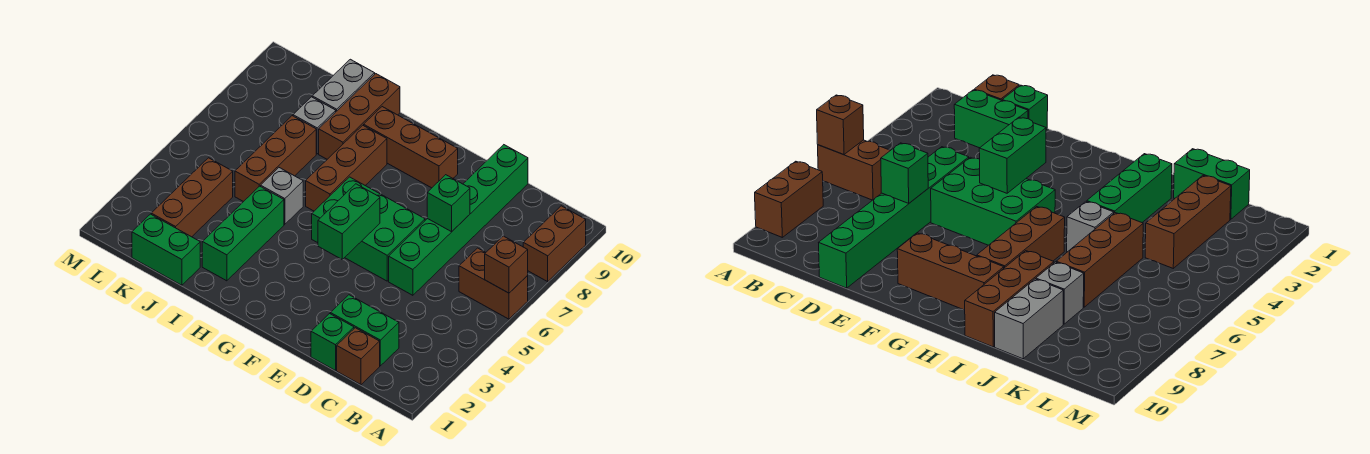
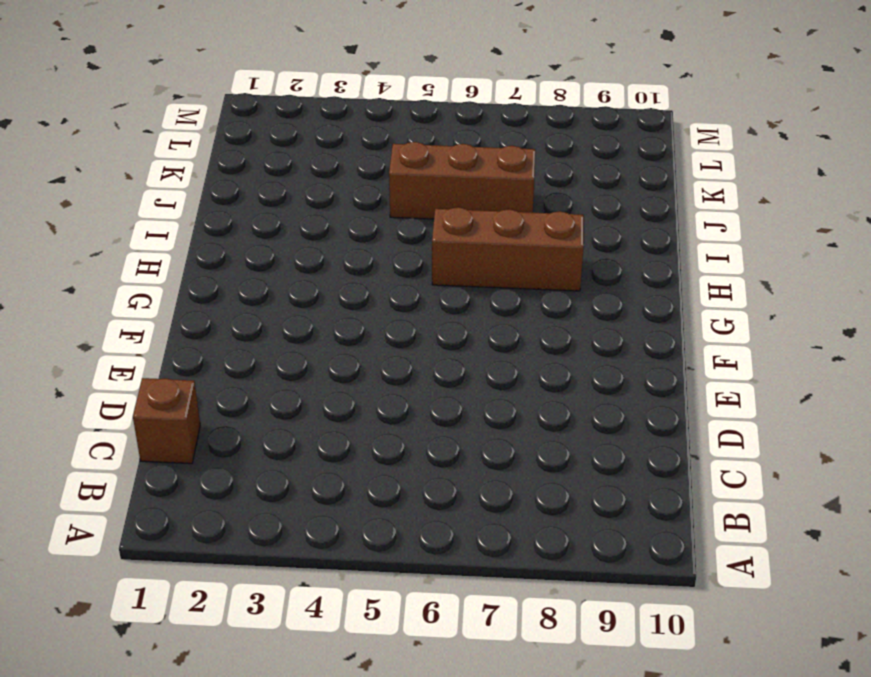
none -> brown brick A6:B6 level 1
none -> brown brick A8:A9 level 1
none -> green brick C2:D2 level 1

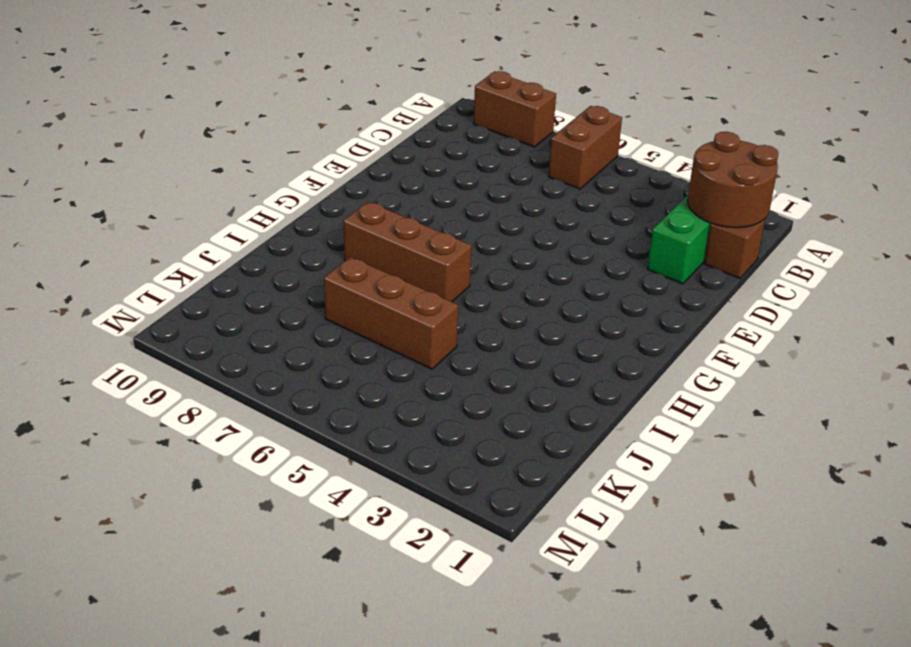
brown round brick B1:C2 level 2 -> none
none -> green brick D1 level 1
none -> green brick D5:D10 level 1
none -> green brick E5:G6 level 1

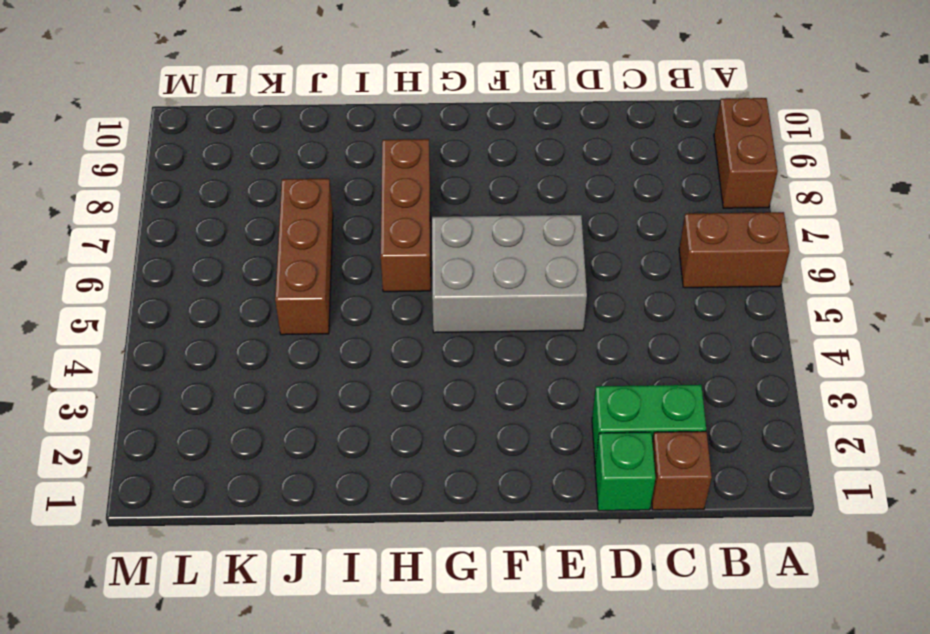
grey brick E5:G6 level 1 -> green brick E5:G6 level 1
none -> green brick D5:D10 level 1
none -> brown brick F9:H9 level 1
none -> green brick I2:I4 level 1

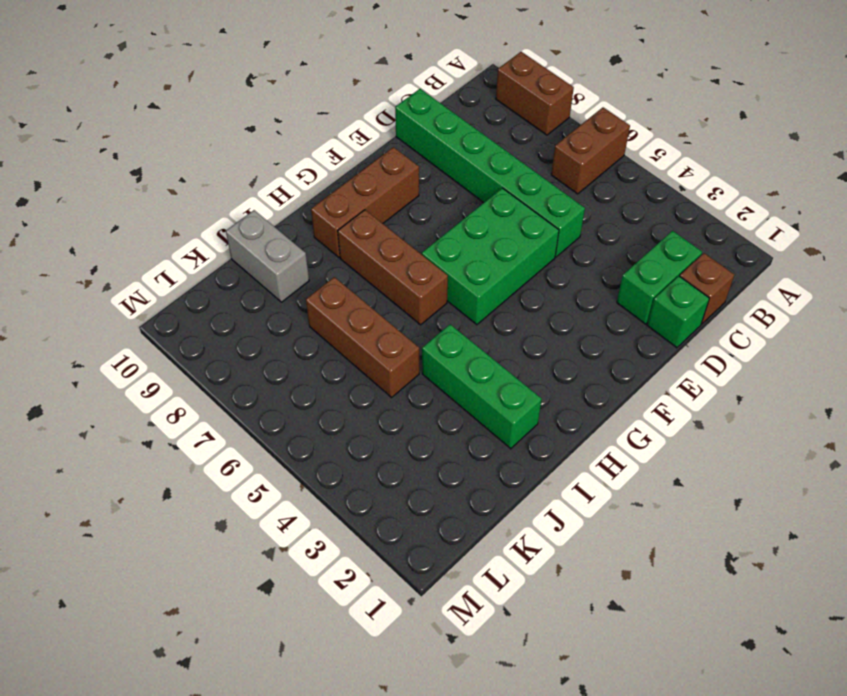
none -> grey brick I5 level 1
none -> brown brick I8:I10 level 1
none -> green brick J1:K1 level 1

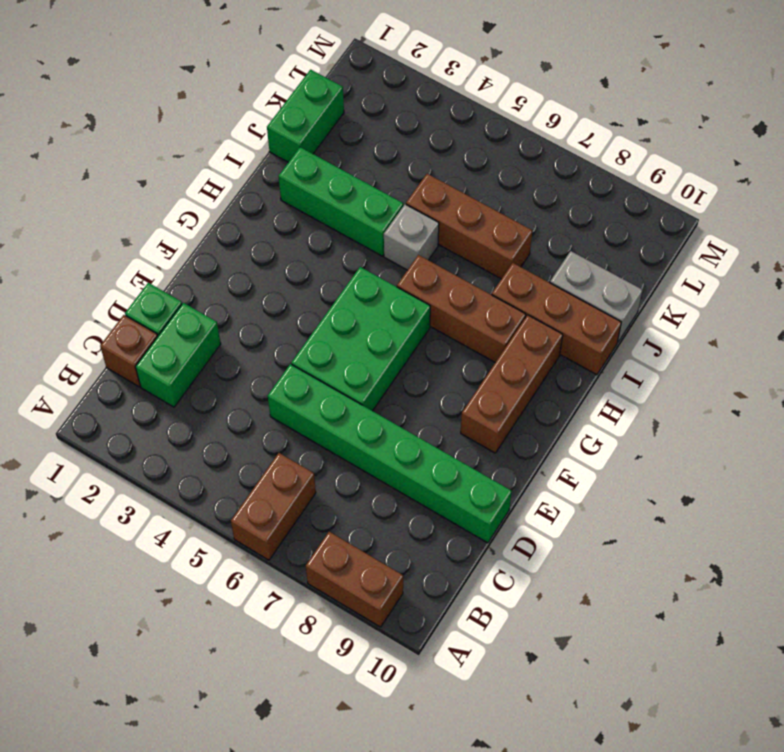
none -> grey brick J8 level 1
none -> brown brick K2:K4 level 1
none -> brown brick A6 level 2

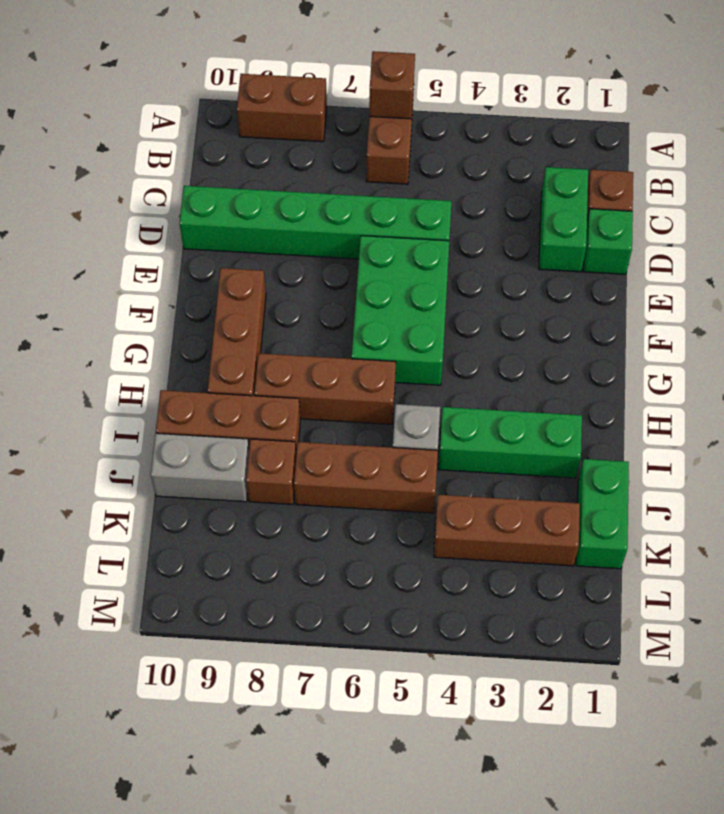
brown brick J8 level 1 -> grey brick J8 level 1
none -> green brick D7 level 2
none -> green brick F4:F5 level 2

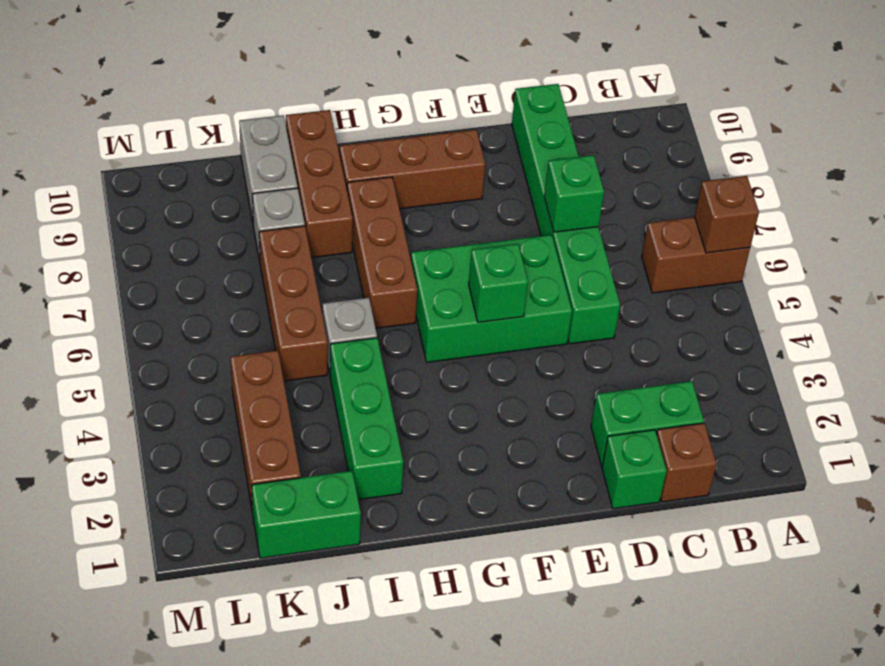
green brick F5 level 2 -> green brick F4:F5 level 2
none -> brown brick A8:A9 level 1

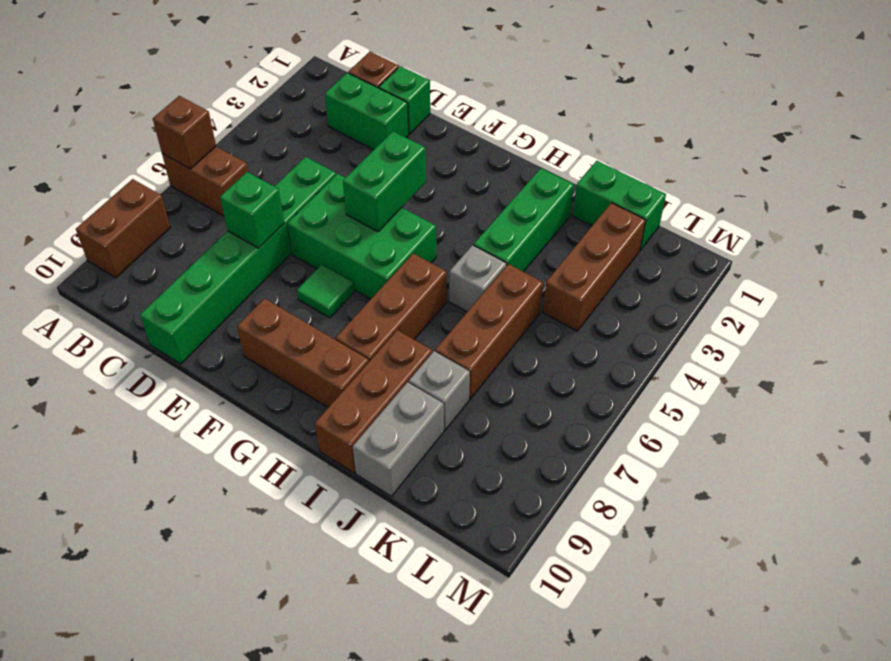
green tile F7 level 1 -> none

